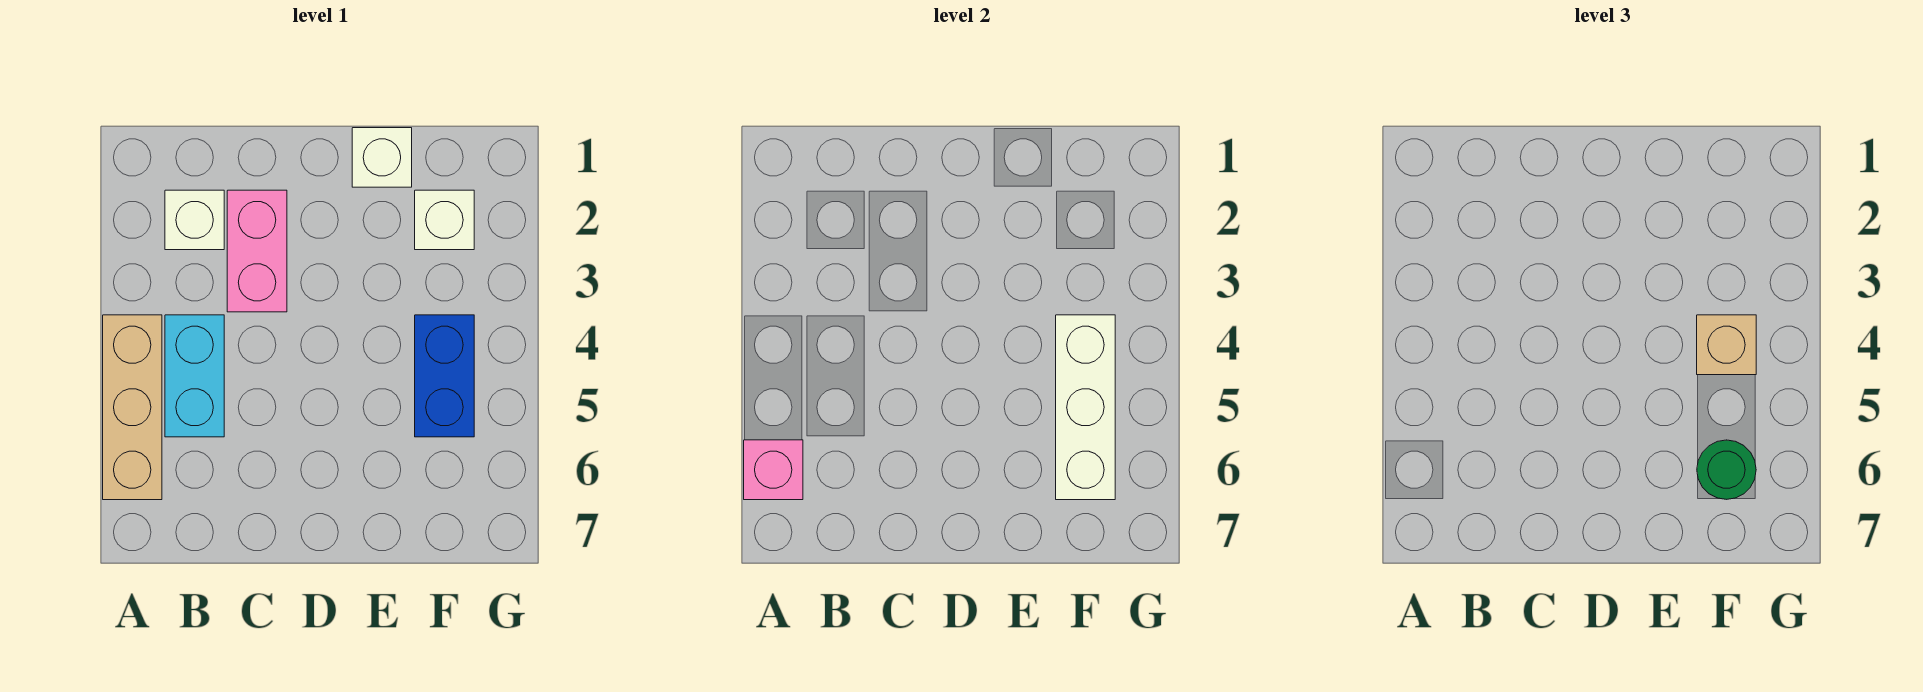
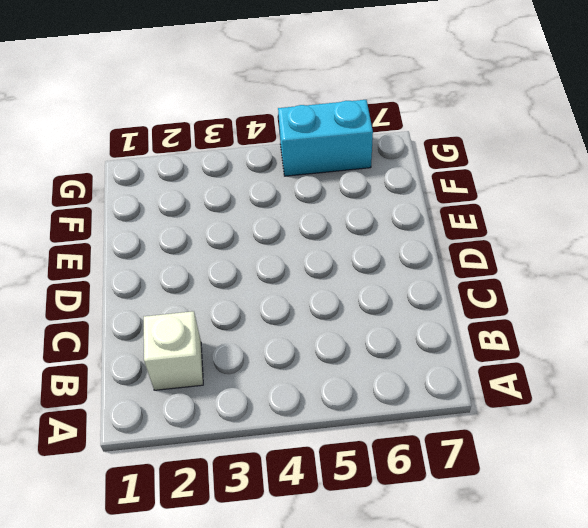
cyan brick G5:G6 level 1 -> cyan brick B4:B5 level 1
none -> tan brick A4:A6 level 1
none -> pink brick C2:C3 level 1

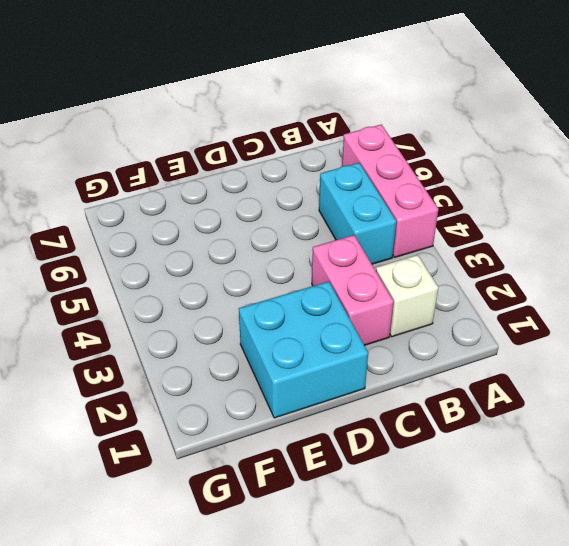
pink brick A4:A6 level 1 -> tan brick A4:A6 level 1
cyan brick D1:E2 level 1 -> white brick E1 level 1
none -> white brick F2 level 1
none -> blue brick F4:F5 level 1

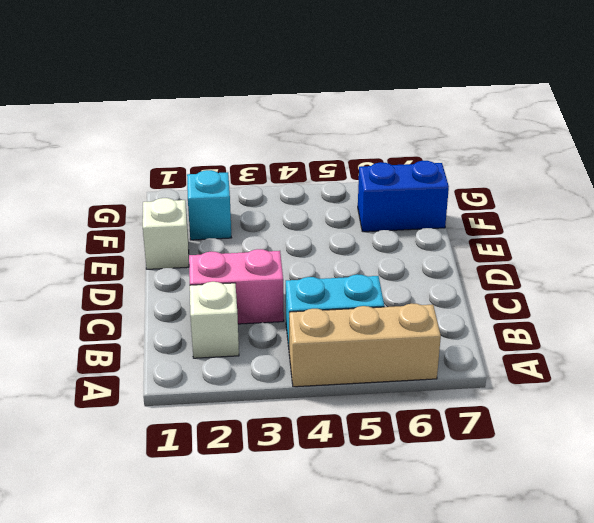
cyan brick F2 level 1 -> white brick F2 level 1
blue brick F6:F7 level 1 -> blue brick F4:F5 level 1
none -> pink brick A6 level 2
none -> white brick F4:F6 level 2

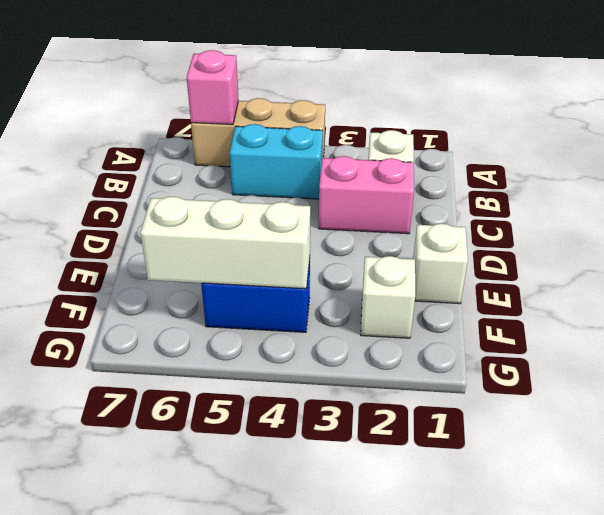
none -> tan brick F4 level 3
none -> green round brick F6 level 3

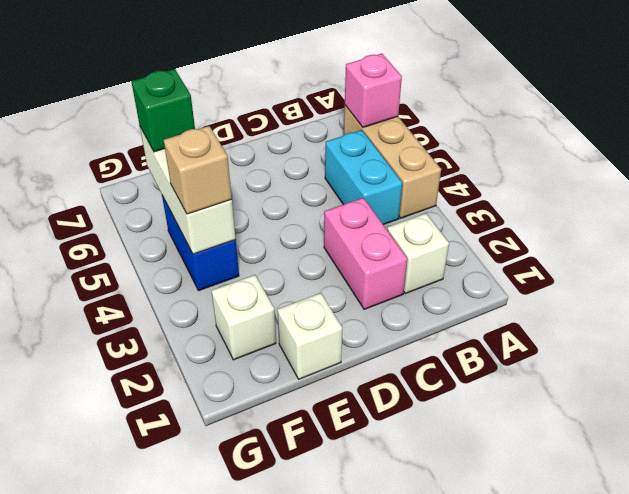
green brick F6 level 3 -> green round brick F6 level 3

